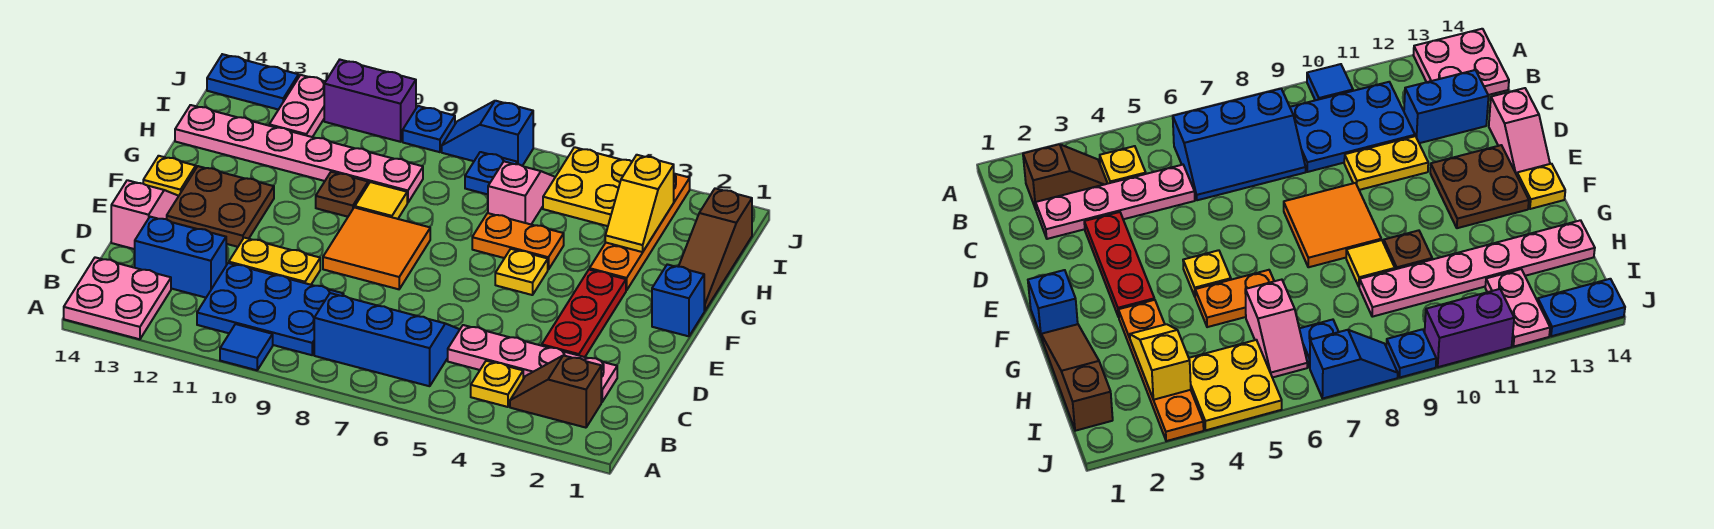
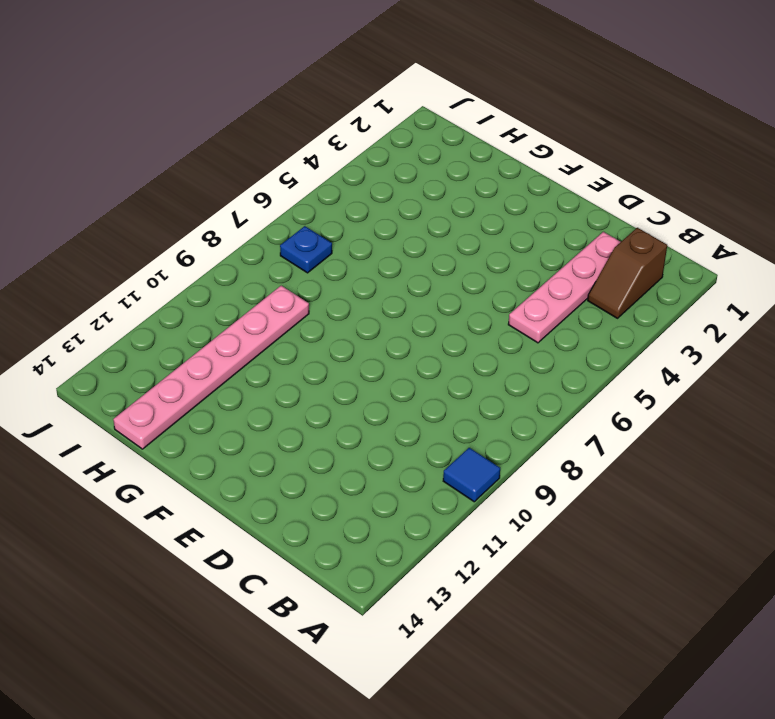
none -> pink plate A13:B14 level 1
none -> yellow plate B4 level 1
none -> blue slope B6:C8 level 1 top B
none -> blue plate B9:C11 level 1

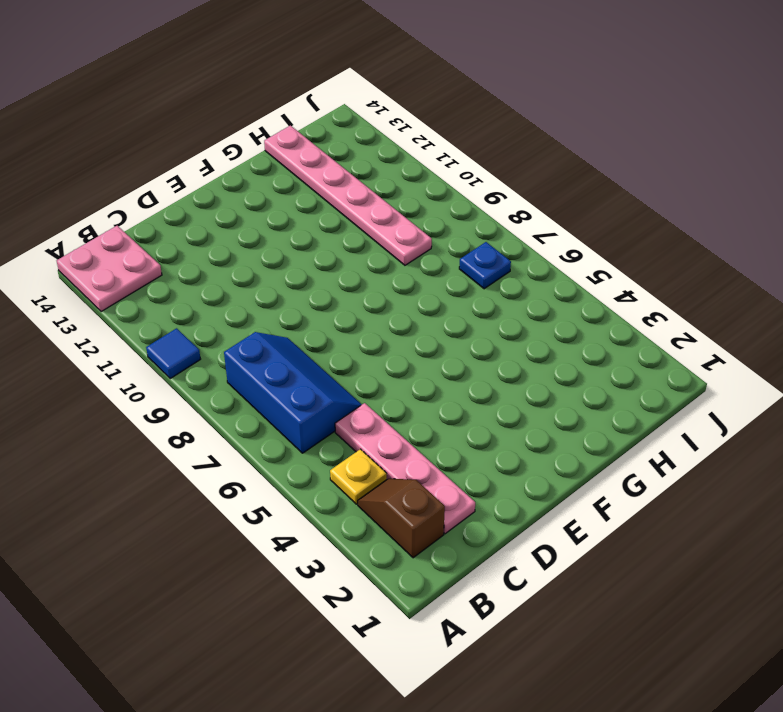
none -> blue plate B9:C11 level 1
none -> blue brick C12:C13 level 1
none -> red plate D3:F3 level 1
none -> yellow plate D10:D11 level 1

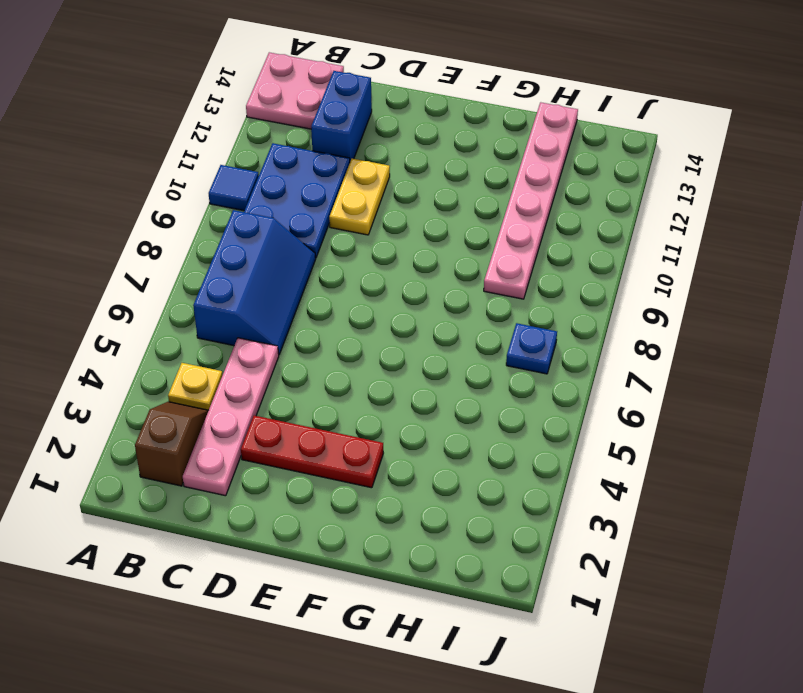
none -> pink slope D14:E14 level 1 top D
none -> orange tile E8:F9 level 1
none -> brown plate E12:F13 level 1
none -> blue brick F1 level 1

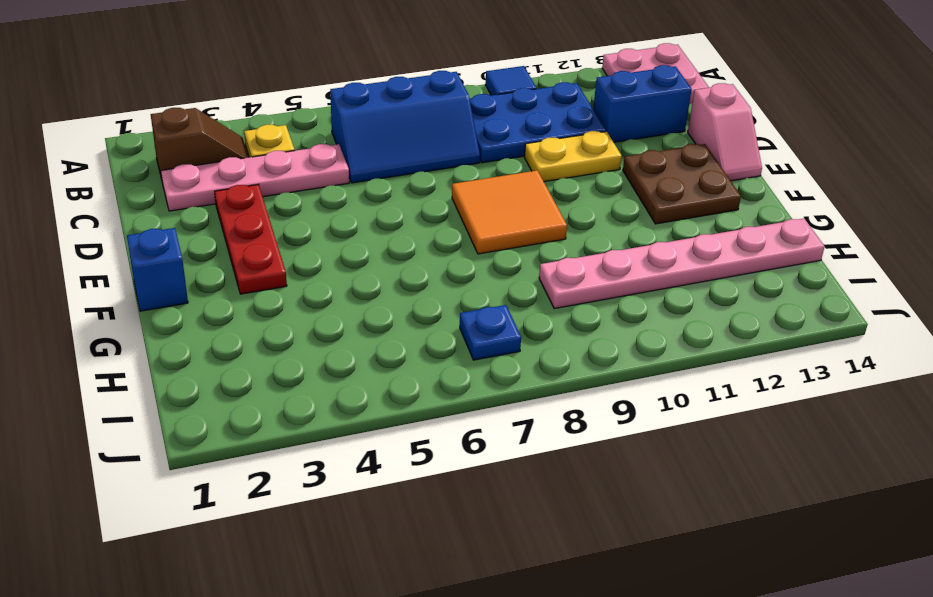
none -> yellow plate F5 level 1
none -> yellow plate F14 level 1
none -> brown slope G1:I1 level 1 top I
none -> orange plate G3:J3 level 1

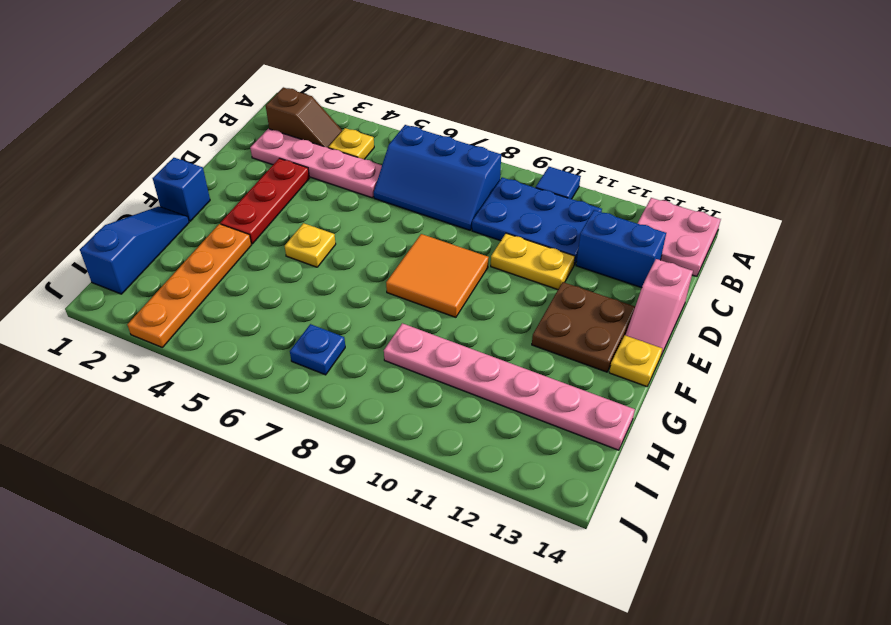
blue slope G1:I1 level 1 top I -> brown slope G1:I1 level 1 top I
none -> orange plate G5:G6 level 1
none -> yellow tile G9 level 1
none -> brown plate G10 level 1
none -> pink slope H6:I6 level 1 top H

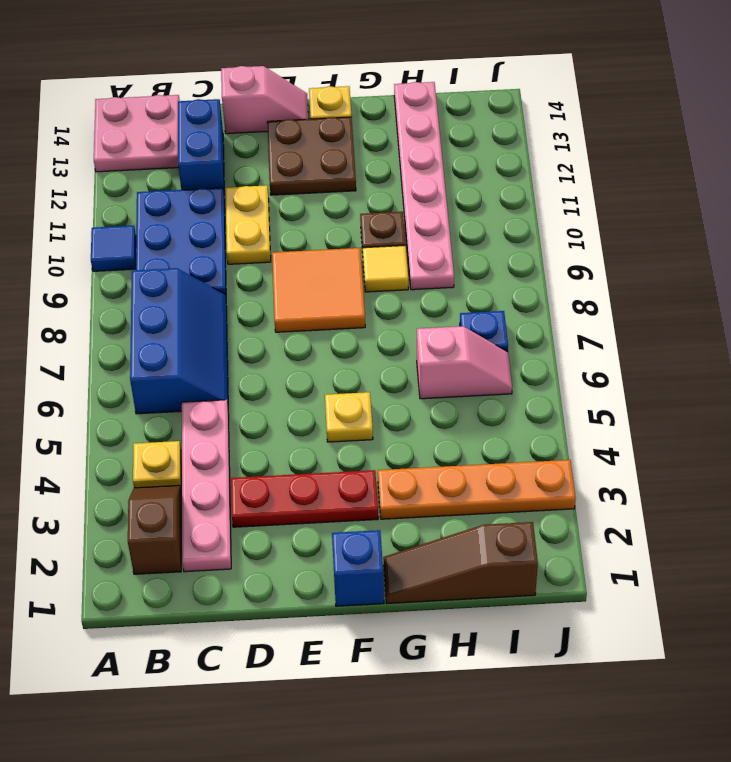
none -> orange plate G5:G6 level 1
none -> yellow plate I4:J5 level 1
none -> pink plate I12:J12 level 1
none -> blue slope J7:J8 level 1 top 7

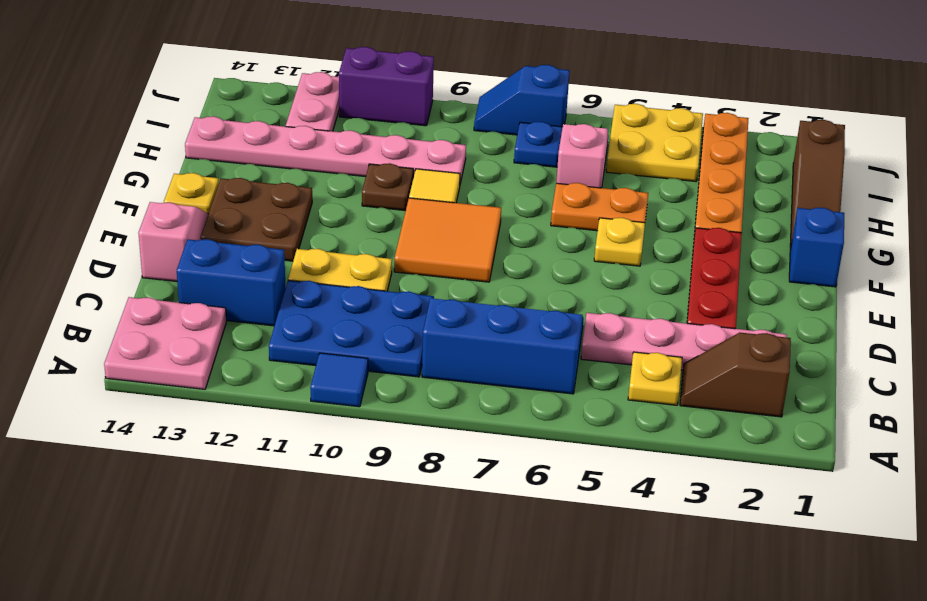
none -> blue plate J9 level 1
none -> blue plate J13:J14 level 1
none -> yellow slope H3:I3 level 2 top I

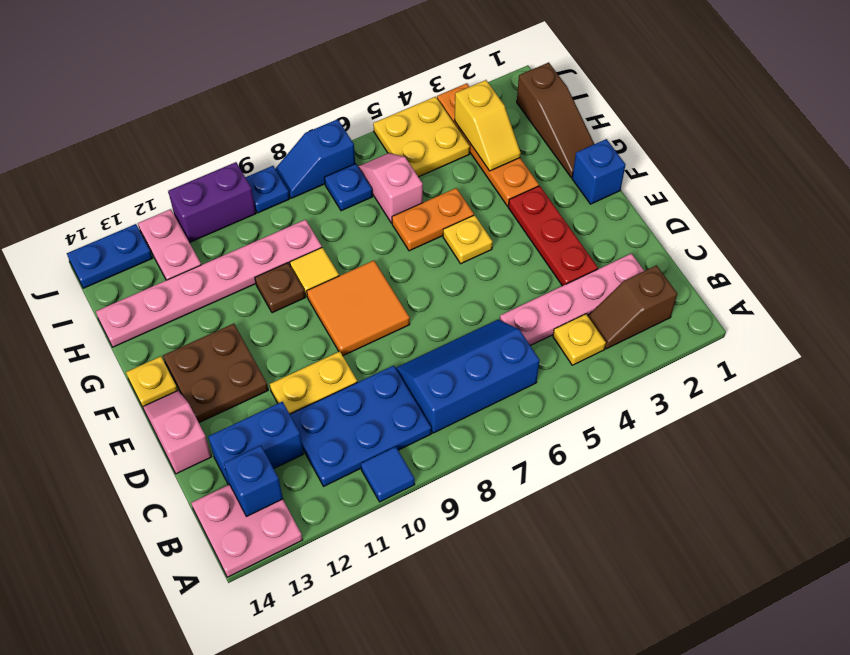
blue brick B13 level 2 -> none

